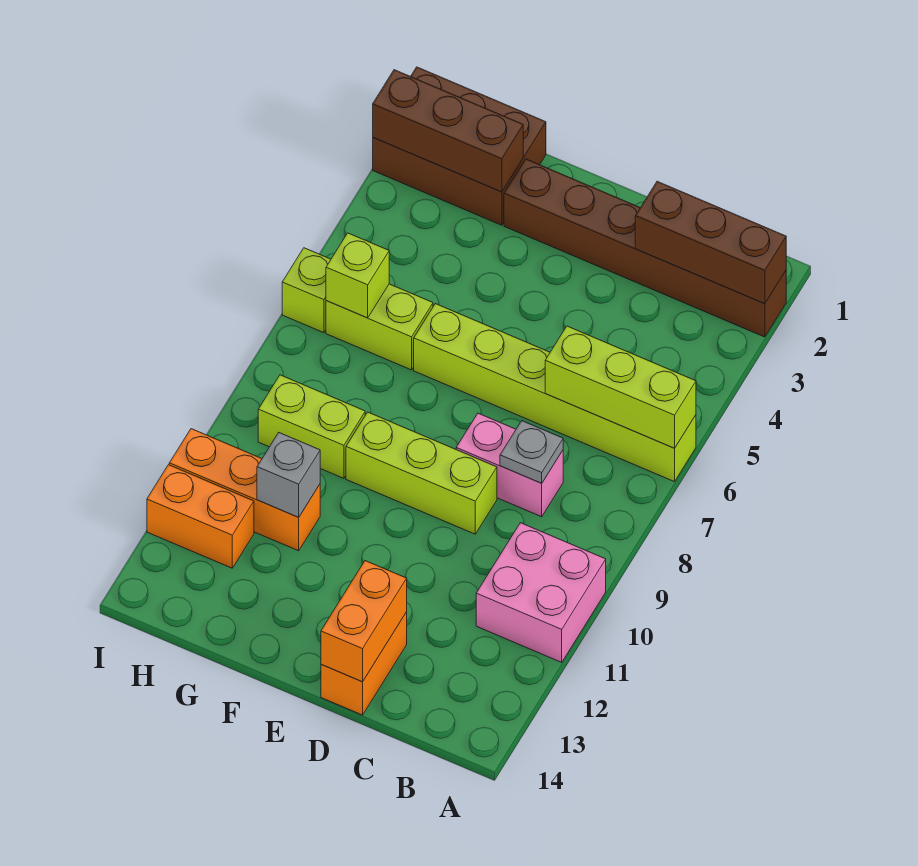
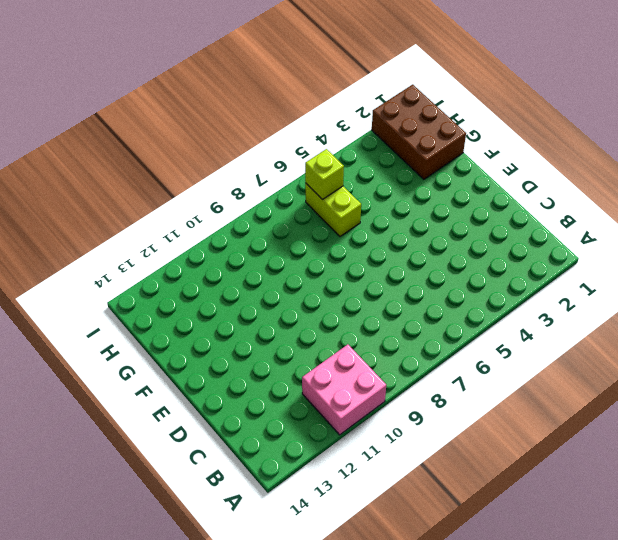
none -> brown brick A2:F2 level 1
none -> lime brick A6:F6 level 1
none -> pink brick C8:D8 level 1

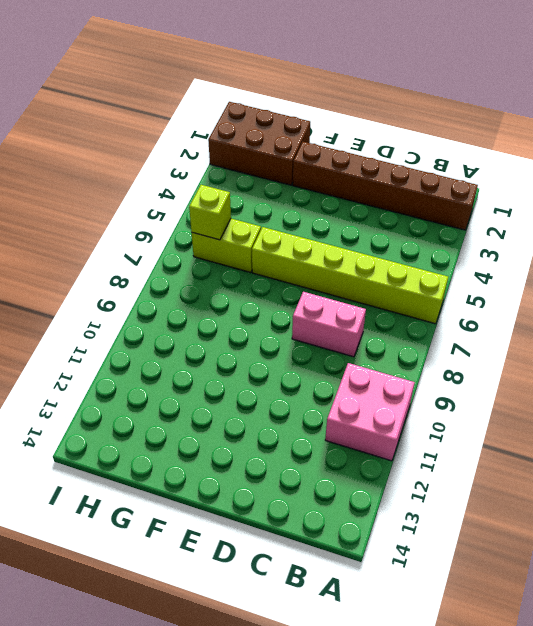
none -> lime brick D9:F9 level 1
none -> orange brick D13:D14 level 1
none -> lime brick G9:H9 level 1

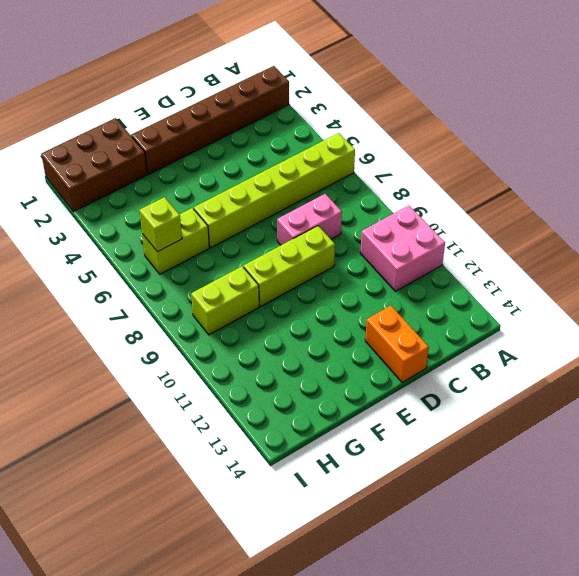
none -> orange brick G11:I11 level 1
none -> orange brick H12:I12 level 1
none -> lime brick I6 level 1

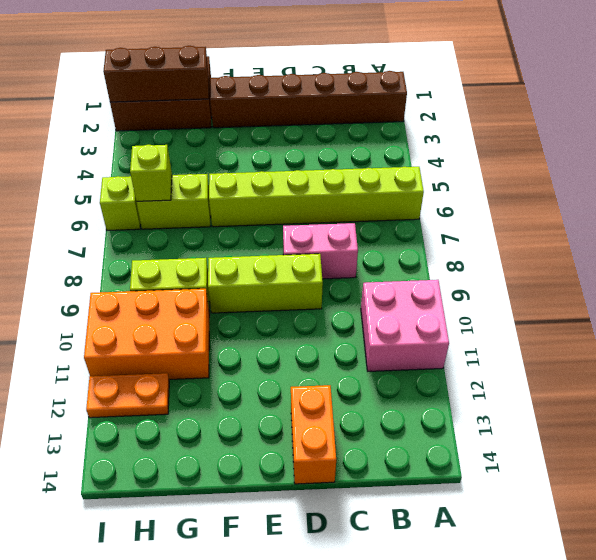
orange brick G10:I11 level 1 -> orange brick G11:I11 level 1
orange plate H12:I12 level 1 -> orange brick H12:I12 level 1
none -> brown brick A2:C2 level 2
none -> lime brick A6:C6 level 2
none -> grey plate C8 level 2

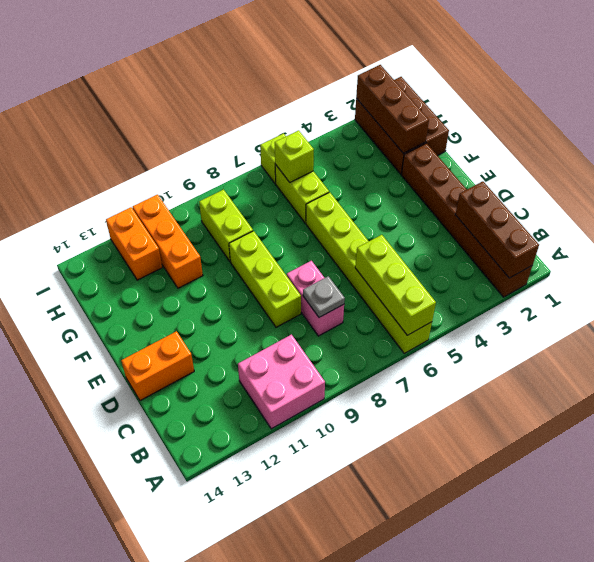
none -> orange brick D13:D14 level 2
none -> grey brick G11 level 2

